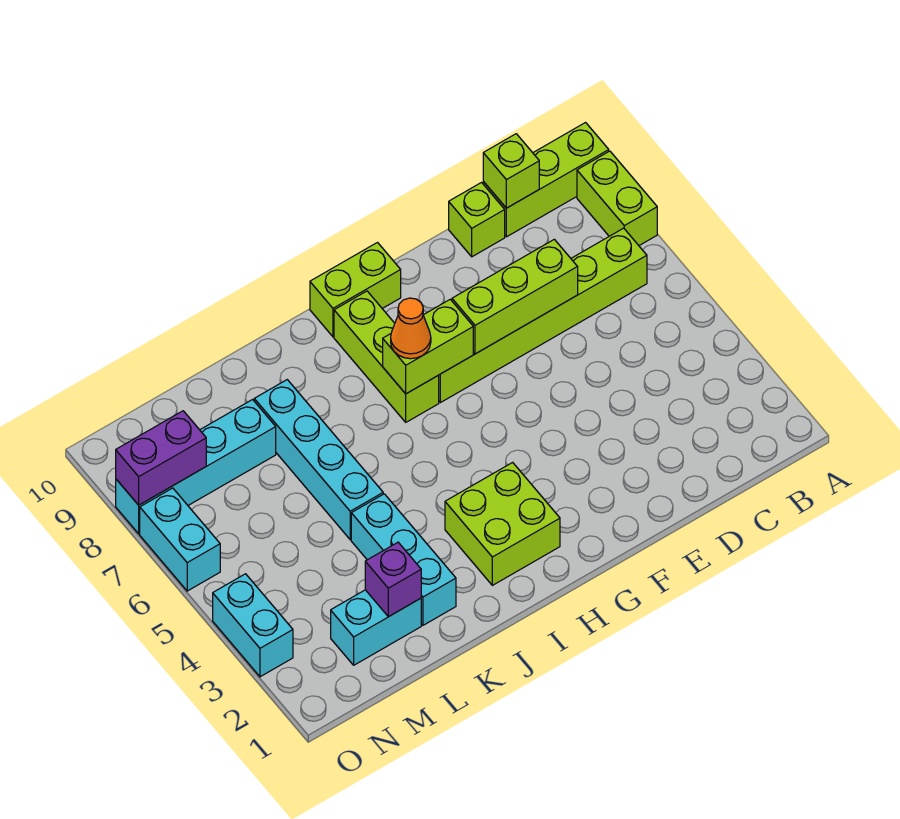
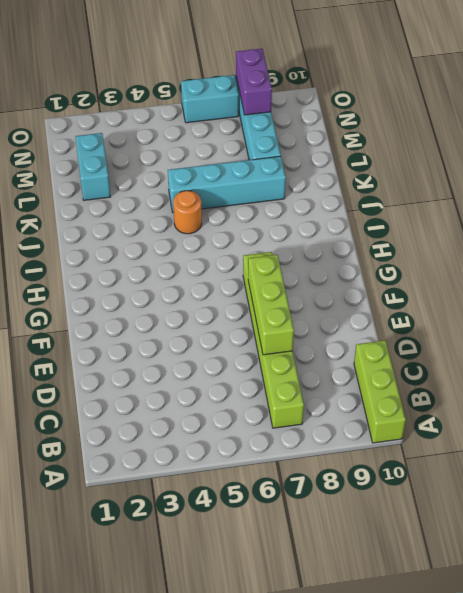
orange round brick J5 level 1 -> none
none -> lime brick A8:A9 level 1
none -> lime brick D10 level 1
none -> lime brick G10:H10 level 1

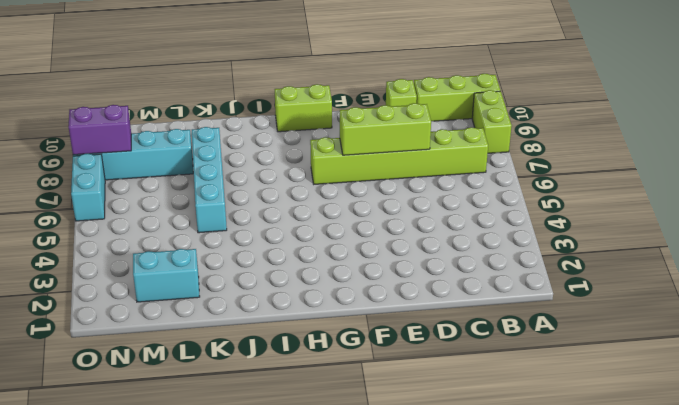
none -> lime brick H2:I3 level 1
none -> lime brick H7:H9 level 1
none -> cyan brick K2:K4 level 1

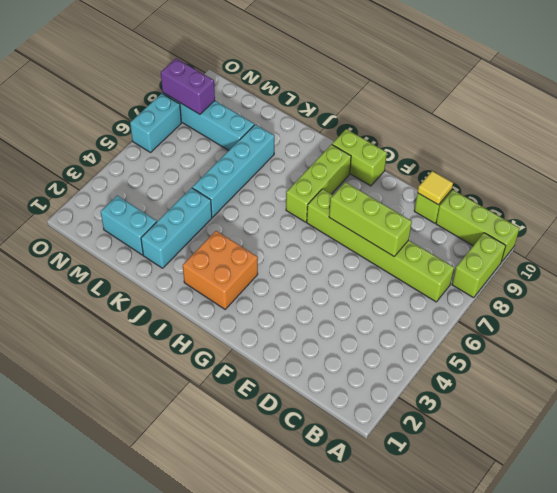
yellow tile D10 level 2 -> none
orange brick H2:I3 level 1 -> lime brick H2:I3 level 1
none -> cyan brick O3:O4 level 1
none -> lime brick C10 level 2
none -> lime brick G7:H7 level 2

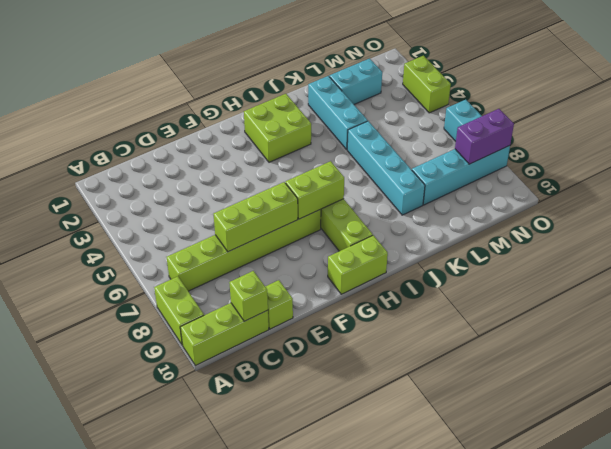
lime brick O3:O4 level 1 -> cyan brick O3:O4 level 1
none -> purple brick L2 level 2
none -> orange cone H7 level 3

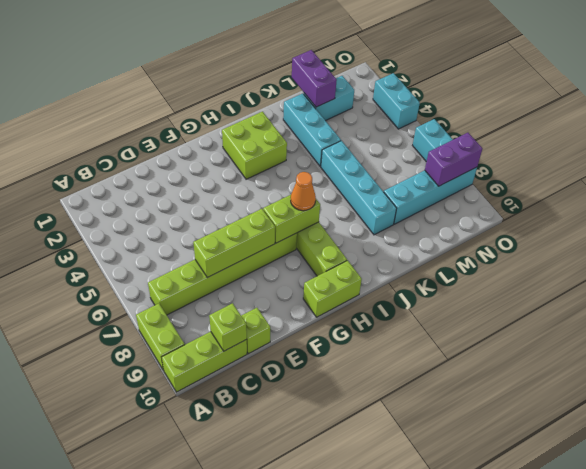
purple brick L1:L2 level 2 -> purple brick L2 level 2

